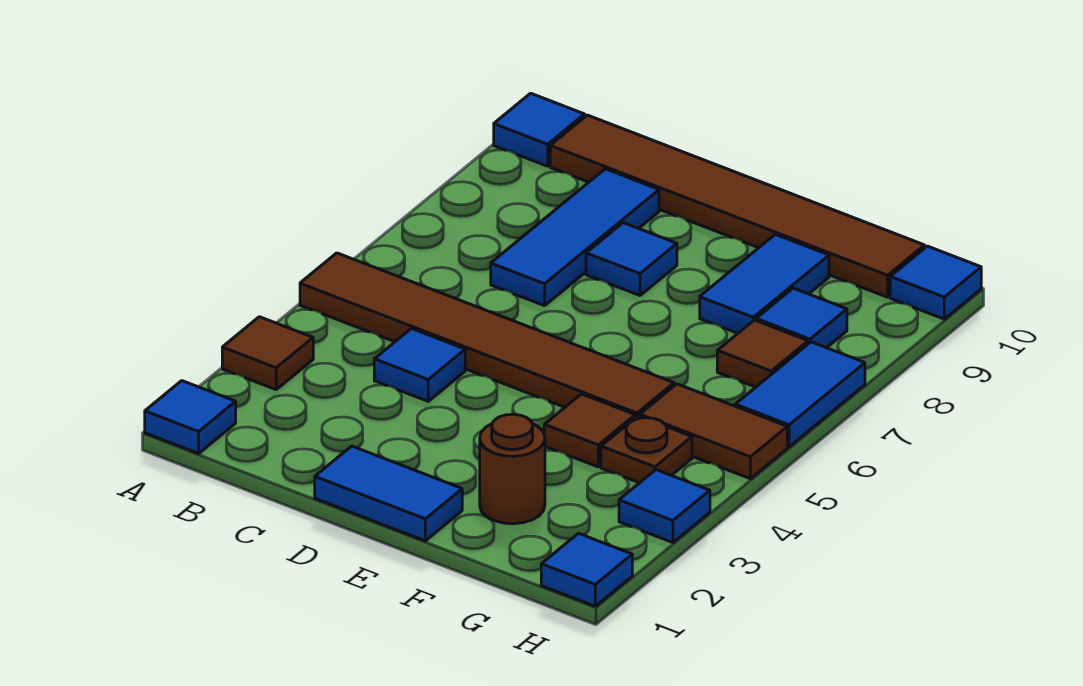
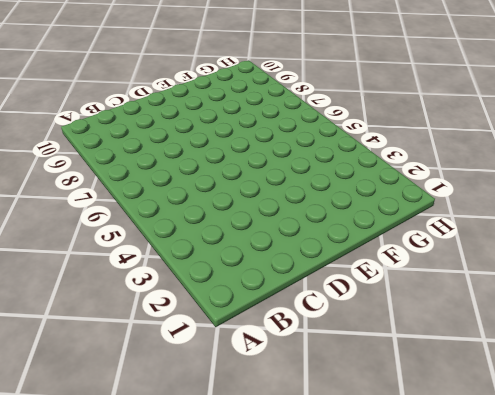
none -> blue tile A1 level 1
none -> brown tile A3 level 1
none -> brown tile A5:F5 level 1

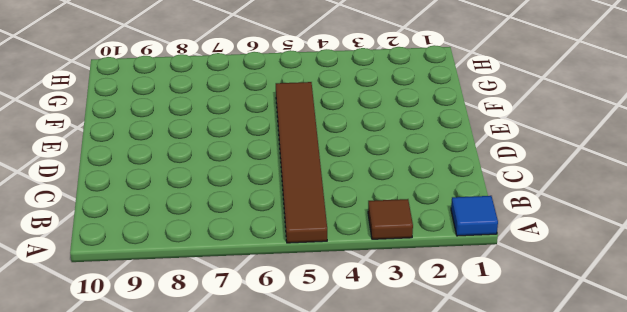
none -> blue tile A10 level 1
none -> brown tile B10:G10 level 1
none -> blue tile C4 level 1

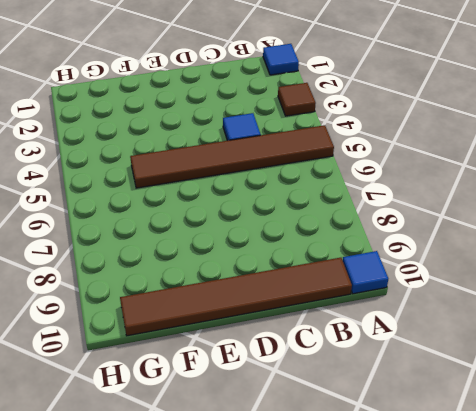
none -> blue tile C7:C9 level 1
none -> blue tile D1:E1 level 1
none -> blue tile D8 level 1

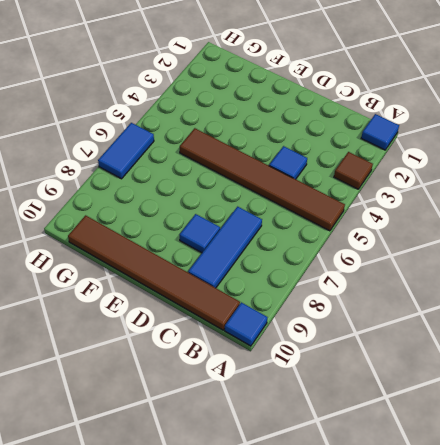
none -> blue tile D1:E1 level 1
none -> brown round brick F2 level 1
none -> brown tile F4 level 1

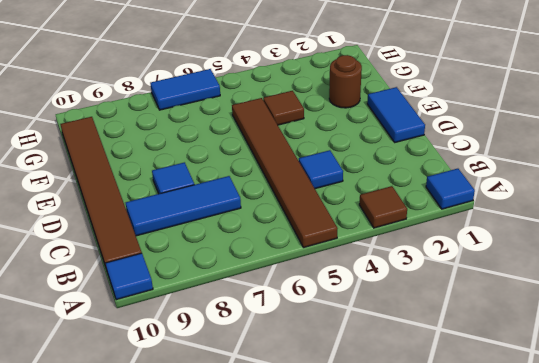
none -> blue tile F8:F9 level 1
none -> brown plate G4 level 1
none -> brown tile G5:H5 level 1

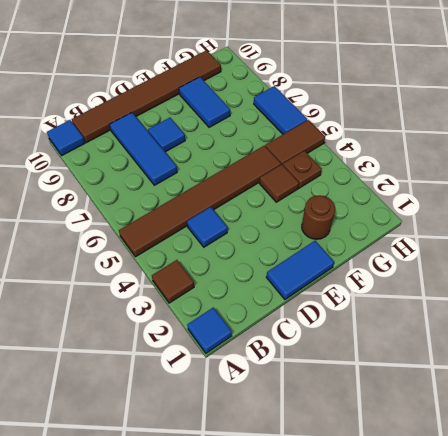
none -> brown tile G7 level 1
none -> blue tile G8 level 1
none -> blue tile H1 level 1

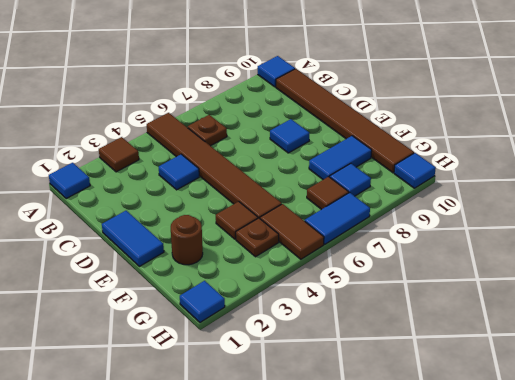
brown plate B6 level 1 -> none
none -> blue tile C7:C9 level 1
none -> blue tile H3 level 1

